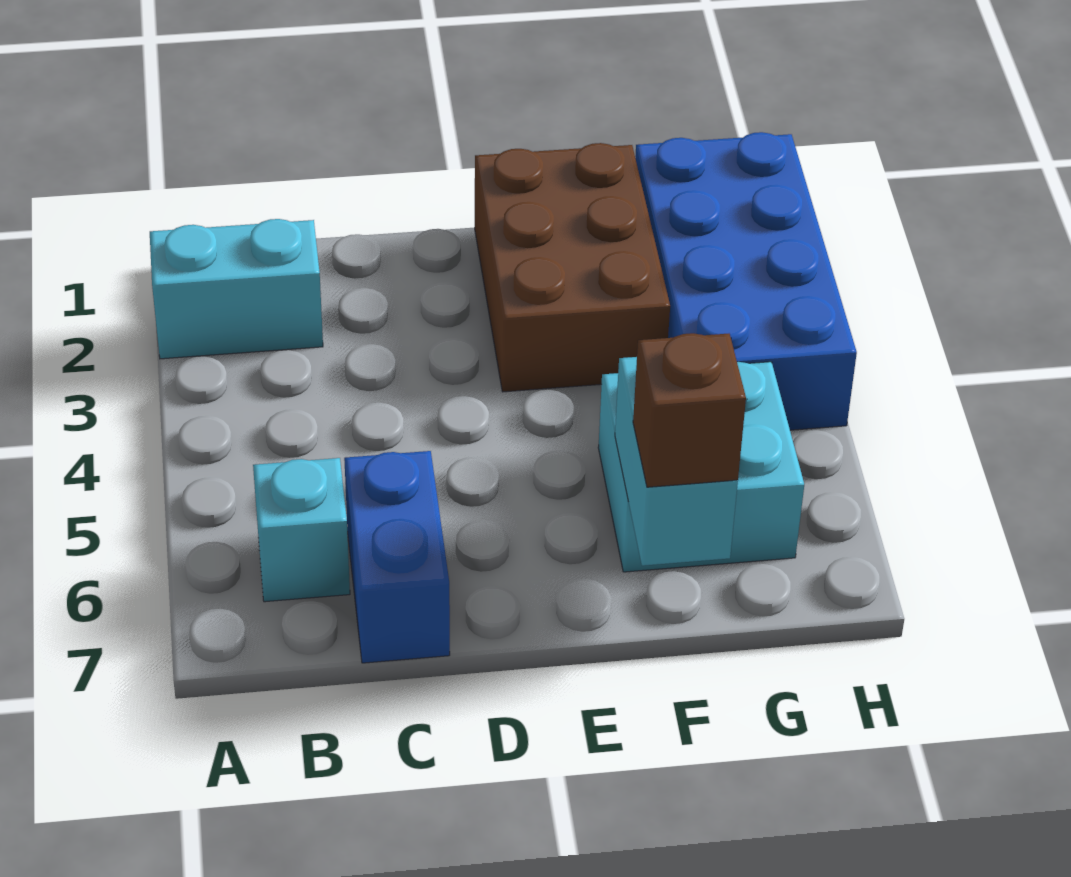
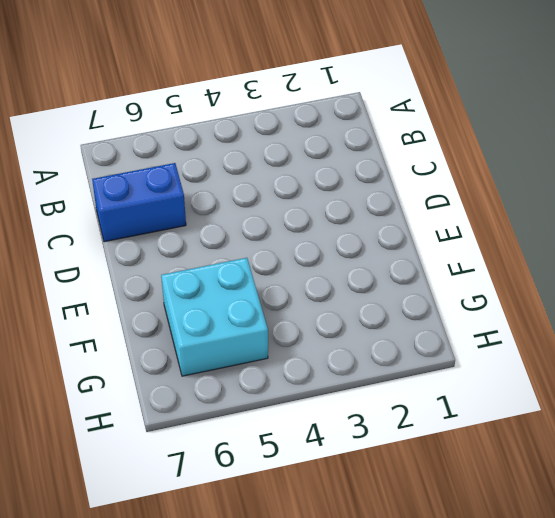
none -> cyan brick A2:B2 level 1
none -> cyan brick B6 level 1

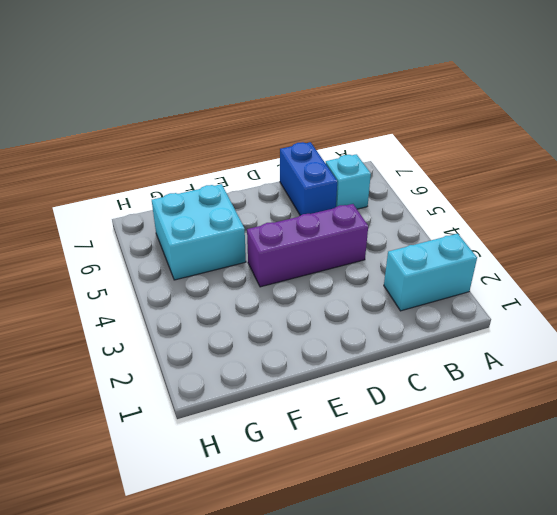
purple brick C4:E4 level 1 -> none
none -> brown brick E1:F3 level 1
none -> blue brick G1:H4 level 1

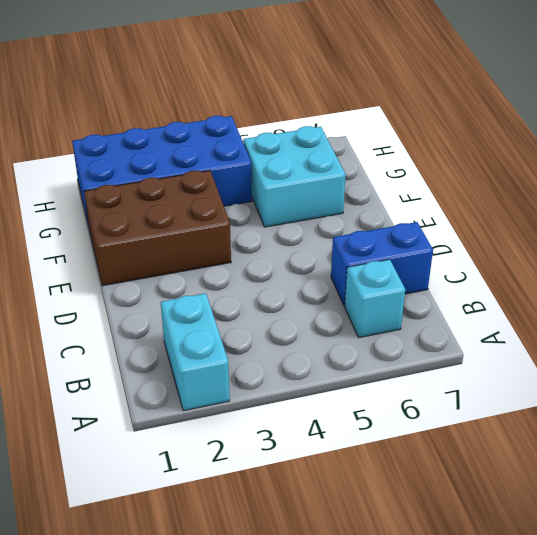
none -> cyan brick F6:F7 level 2
none -> brown brick F7 level 3

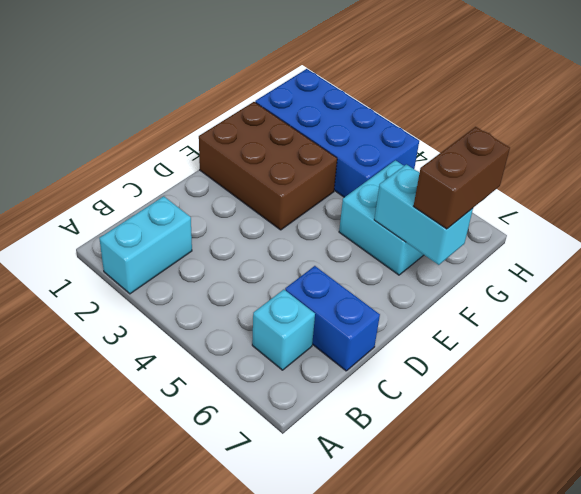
brown brick F7:G7 level 3 -> brown brick F7 level 3

